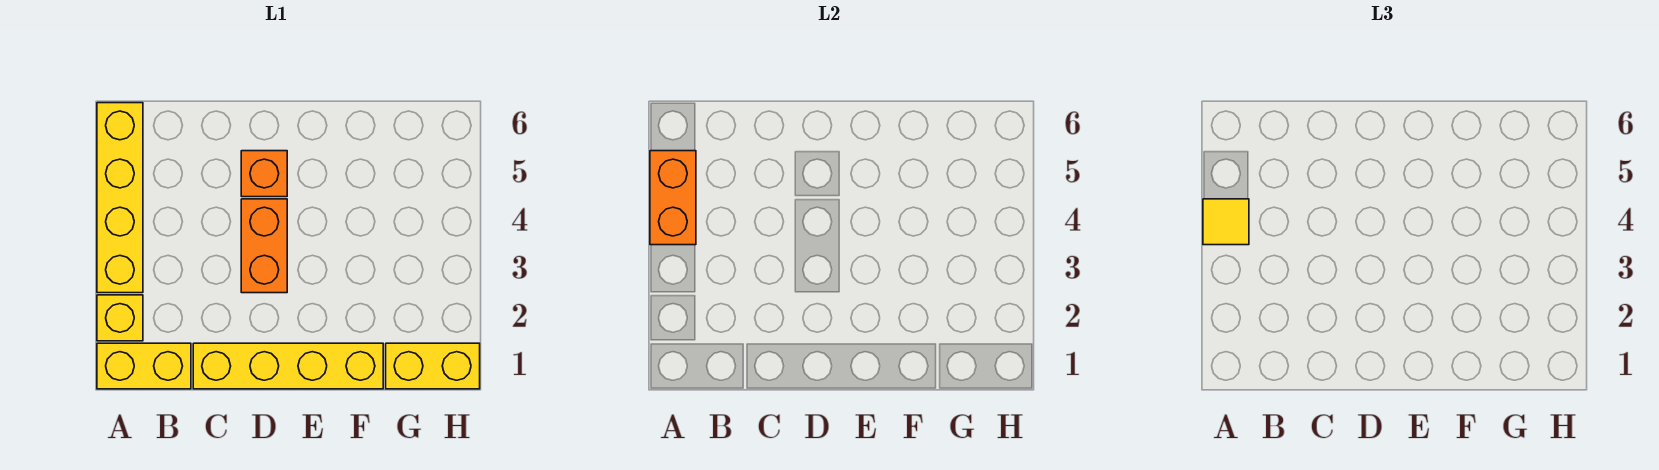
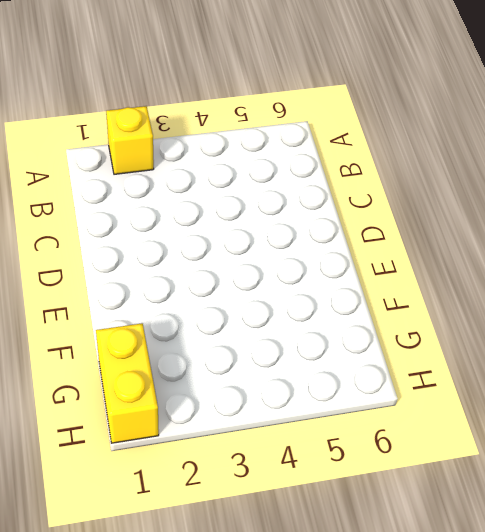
none -> yellow brick A1:B1 level 1
none -> yellow brick A3:A6 level 1

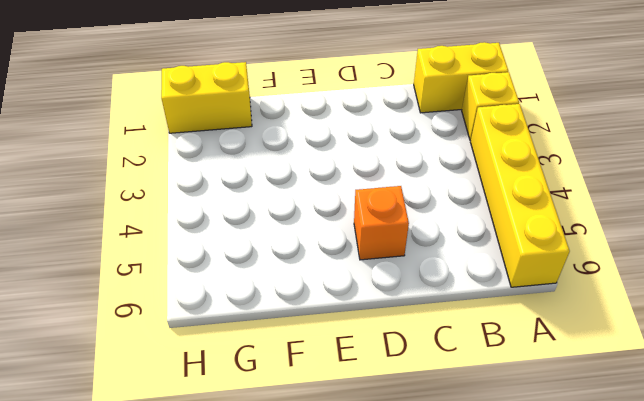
none -> yellow brick C1:F1 level 1
none -> orange brick D3:D4 level 1

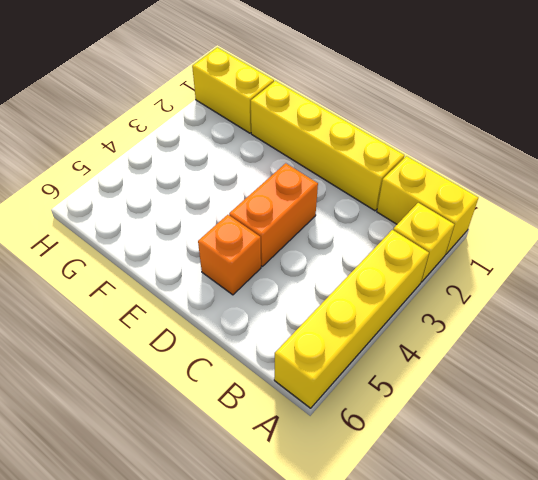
none -> orange brick A4:A5 level 2
none -> yellow tile A4 level 3

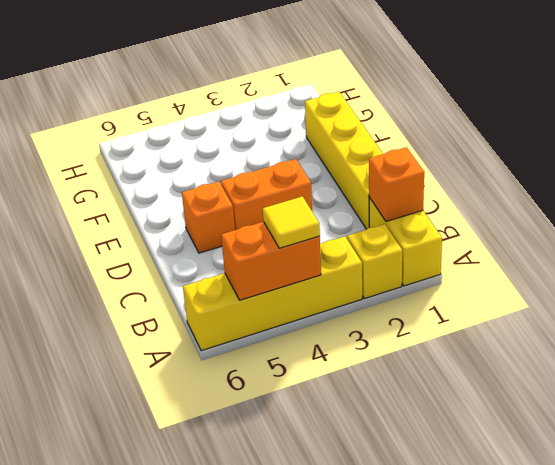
orange brick B1 level 2 -> none
none -> yellow brick G1:H1 level 1

